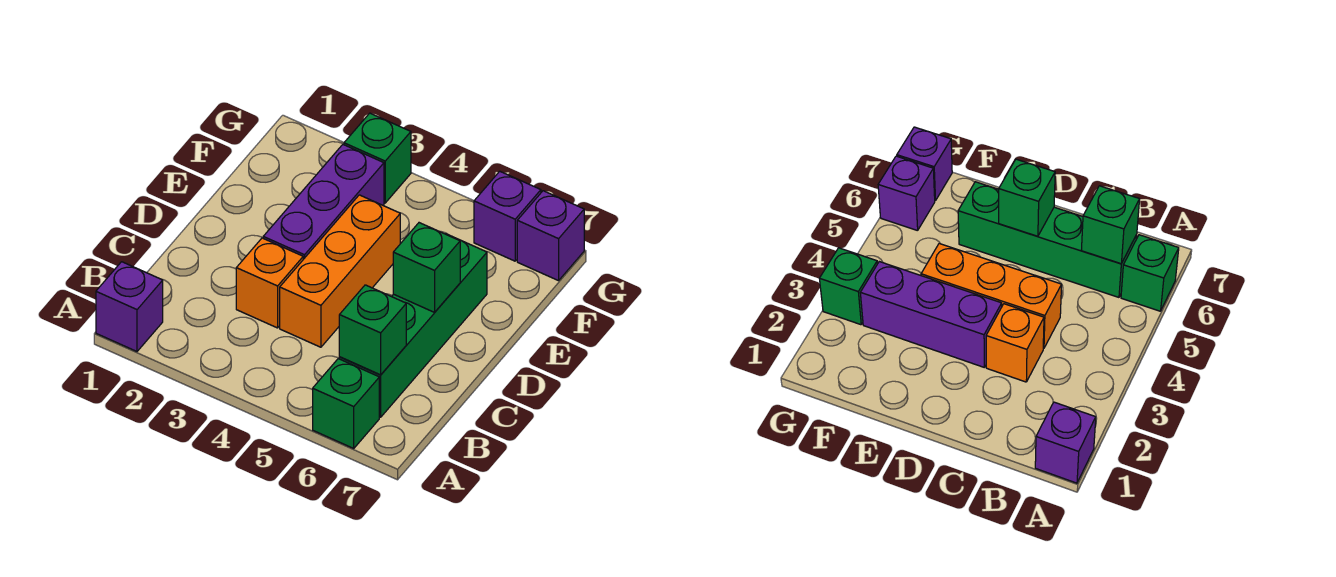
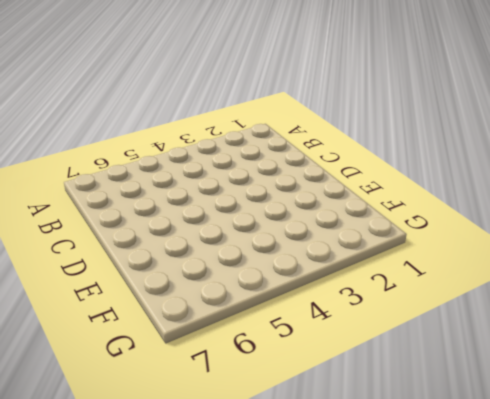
none -> purple brick A1 level 1
none -> green brick A6 level 1

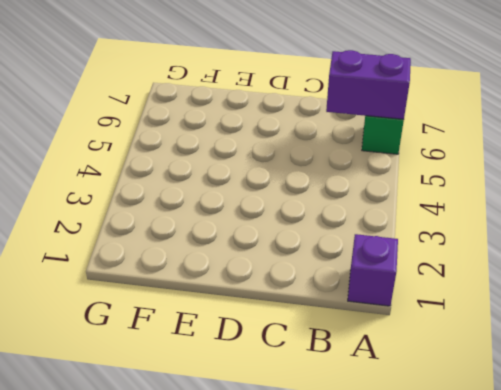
purple brick A6:B6 level 2 -> green brick B6 level 2
none -> green brick B6:E6 level 1
none -> orange brick C3 level 1

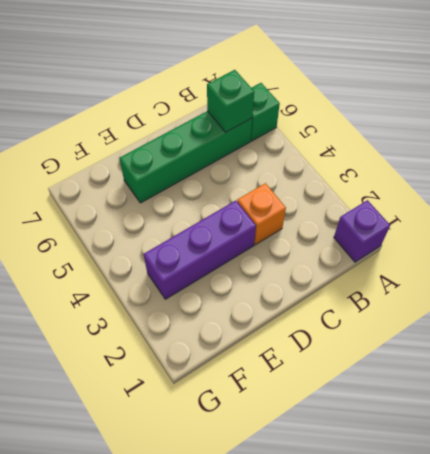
none -> orange brick C4:E4 level 1
none -> green brick G3 level 1

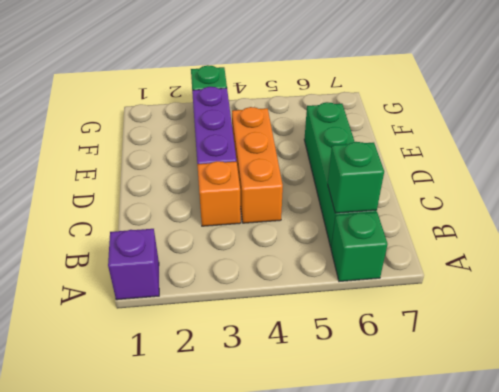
none -> purple brick G6 level 1
none -> purple brick G7 level 1

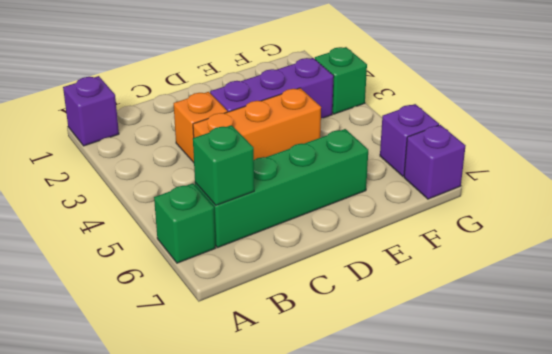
none -> green brick D6 level 2

